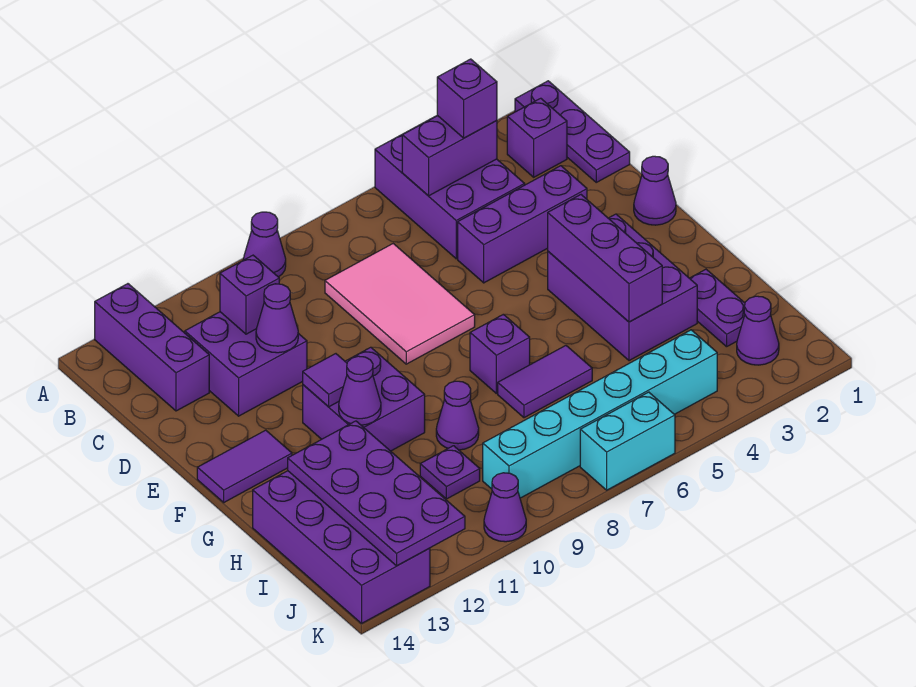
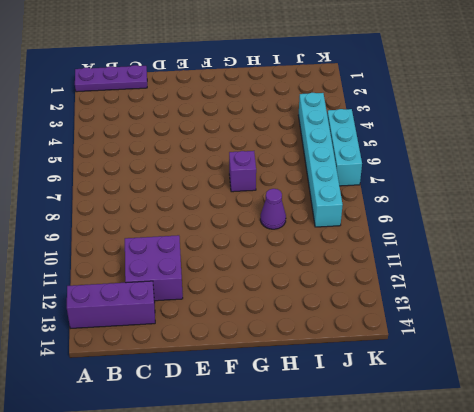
cyan brick K5:K7 level 1 -> cyan brick K6:K7 level 1
none -> purple brick A4:C5 level 1
none -> purple cone A9 level 1
none -> purple brick B2 level 1
none -> pink tile C7:E8 level 1

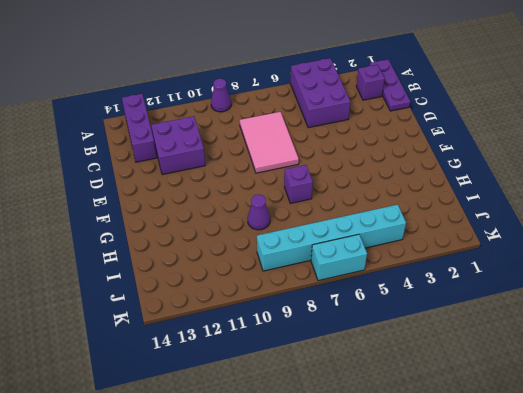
none -> purple brick D3:D5 level 1
none -> purple cone E1 level 1
none -> purple brick F3:H4 level 1
none -> purple brick F10:G11 level 1

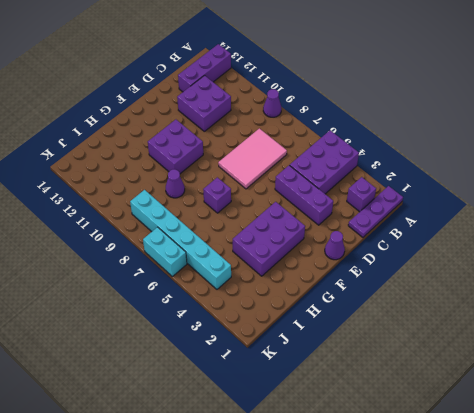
none -> purple tile F13:F14 level 1
none -> purple plate H2:I2 level 1
none -> purple tile H6:H7 level 1
none -> purple brick H13:K14 level 1

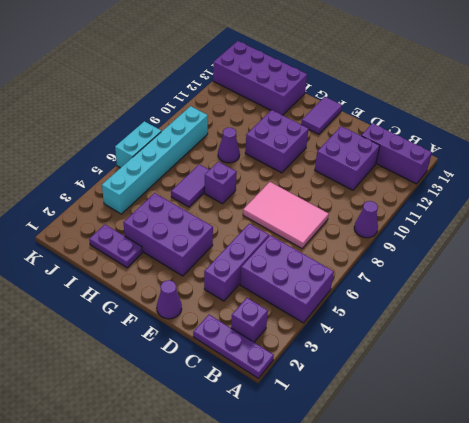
none -> purple plate I10 level 1
none -> purple cone J2 level 1
none -> purple cone K10 level 1
none -> purple brick B4:B5 level 2

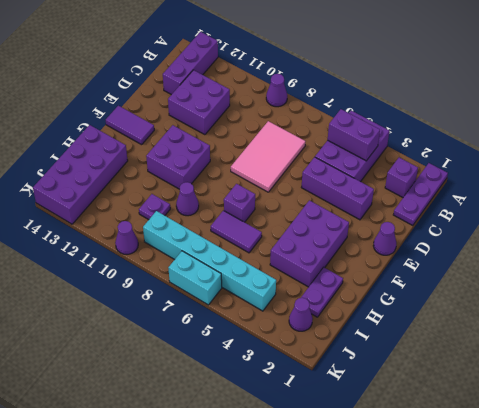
none -> purple brick C11 level 2
none -> purple cone D11 level 2
none -> purple brick F4:H4 level 2
none -> purple tile F11 level 2

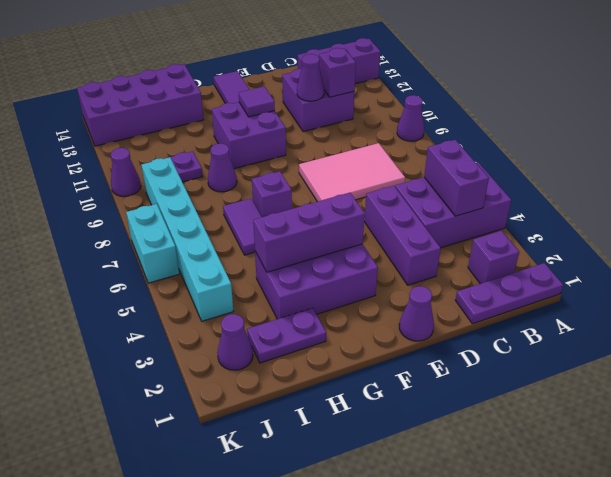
none -> purple cone G11 level 2
none -> purple plate H12:K13 level 2
none -> purple brick B4 level 3

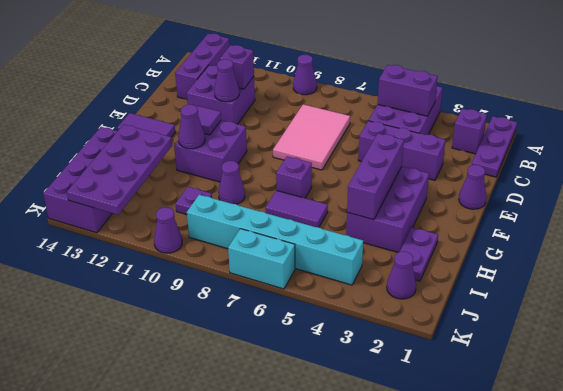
none -> purple brick B4 level 3

